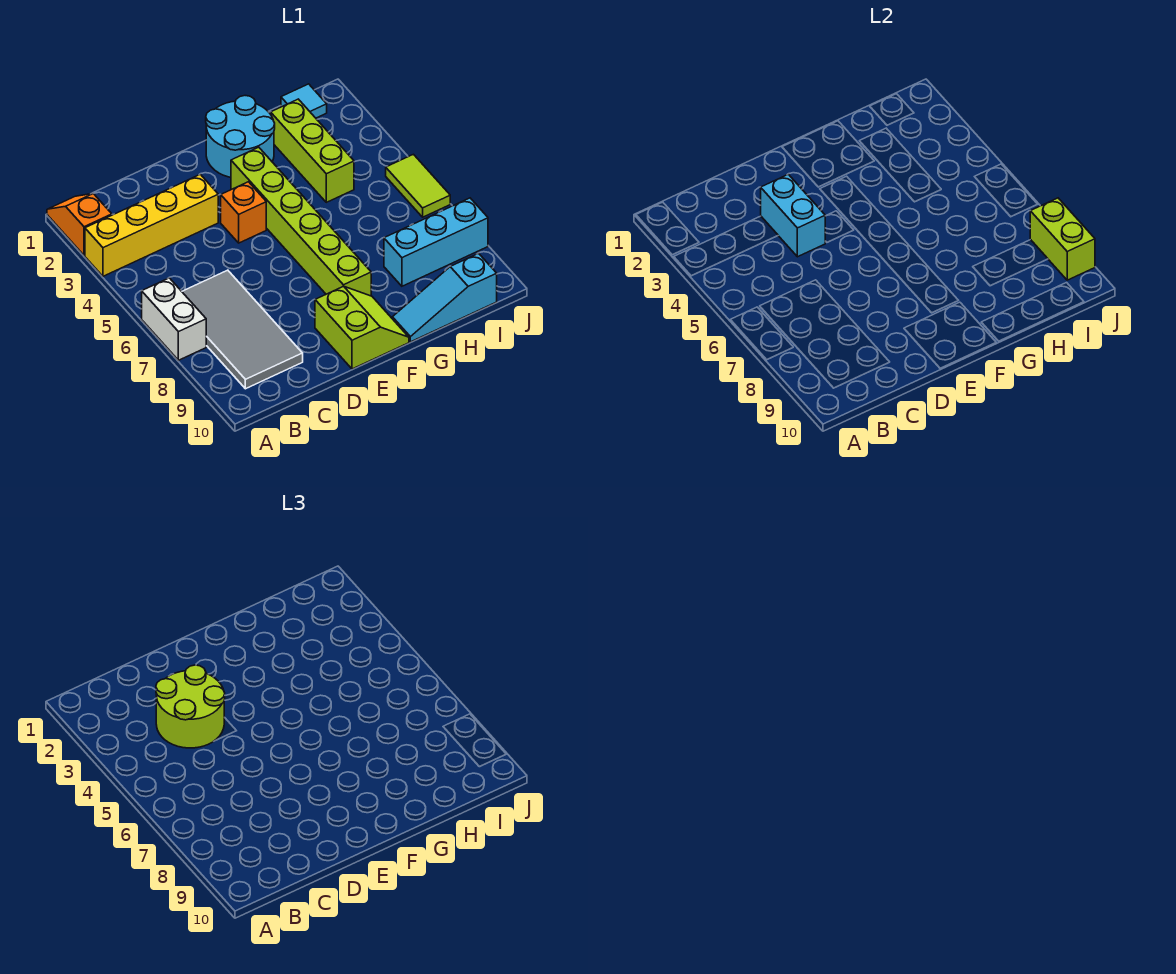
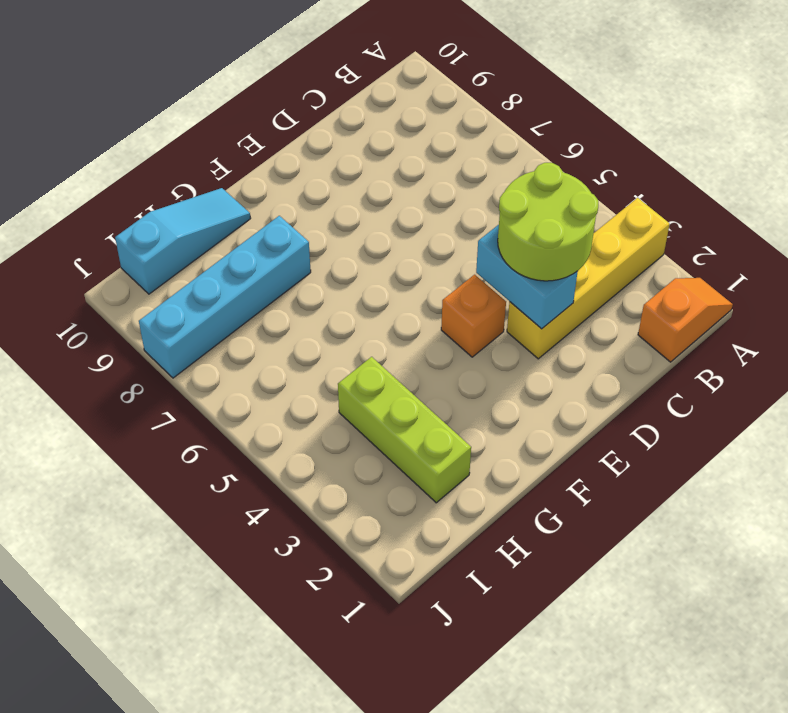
orange slope A1:B1 level 1 top B -> orange slope A1:A2 level 1 top 2
cyan brick G8:J8 level 1 -> cyan brick H8:J8 level 1
none -> white brick A6:A7 level 1
none -> grey tile B6:C9 level 1
none -> lime slope E9:F10 level 1 top E

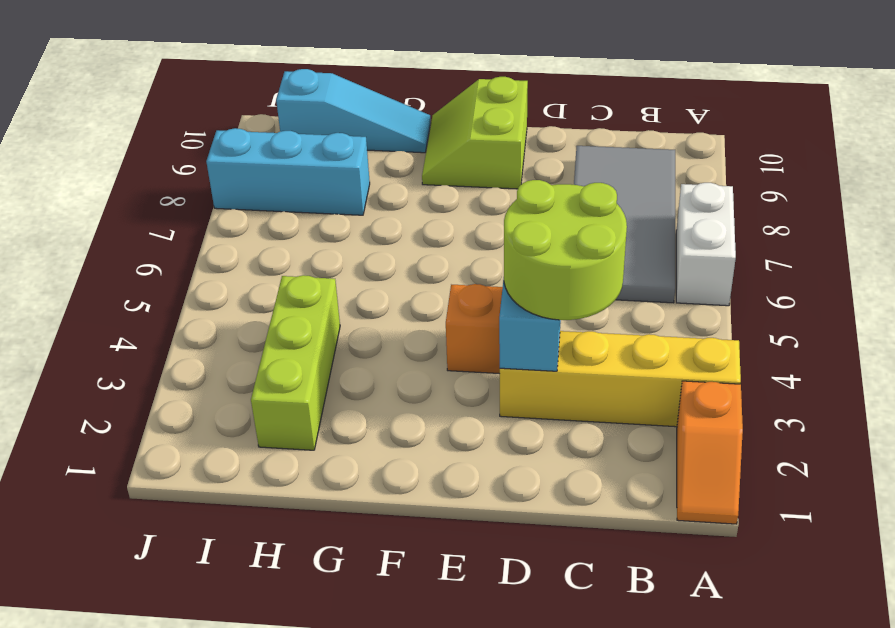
none -> cyan round brick F1:G2 level 1
none -> lime brick F3:F8 level 1
none -> cyan tile I1 level 1

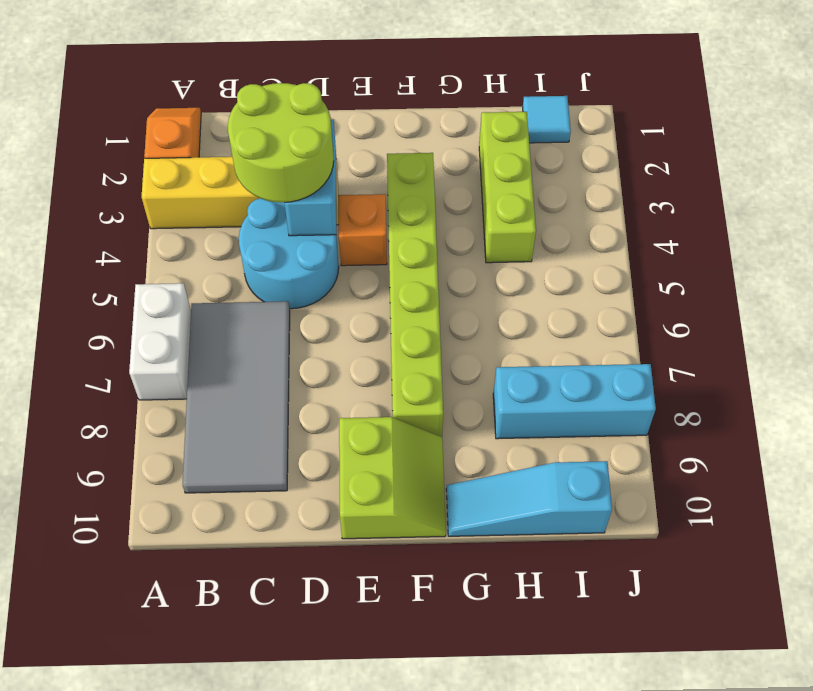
cyan round brick C4:D5 level 1 -> cyan round brick F1:G2 level 1
none -> lime tile J5:J6 level 1
none -> lime brick J8:J9 level 2

